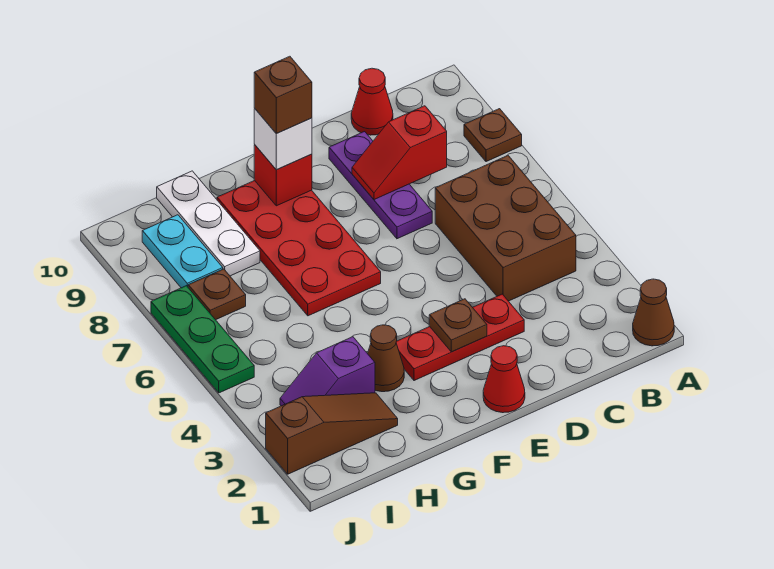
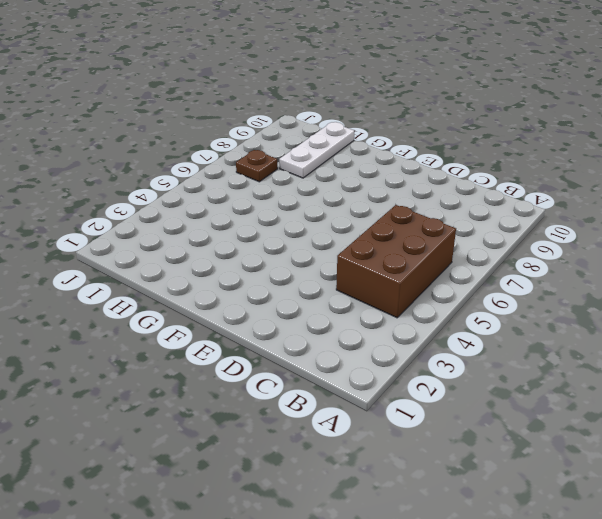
none -> brown cone A1 level 1
none -> brown plate A8 level 1
none -> red cone C10 level 1

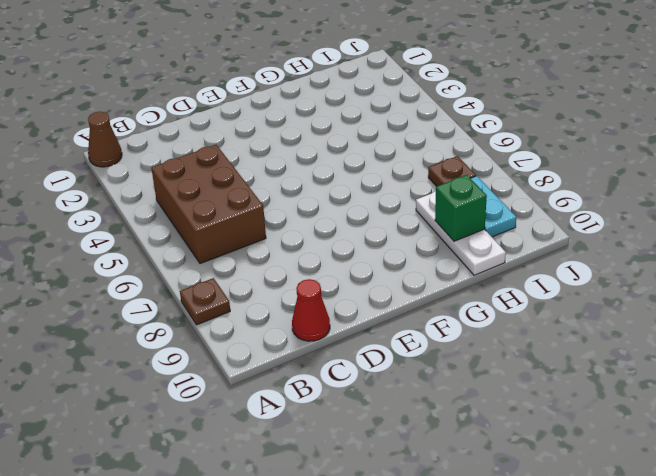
green brick H9 level 2 -> none
none -> red plate D3:F3 level 1
none -> purple plate D7:D9 level 1
none -> red cone E1 level 1

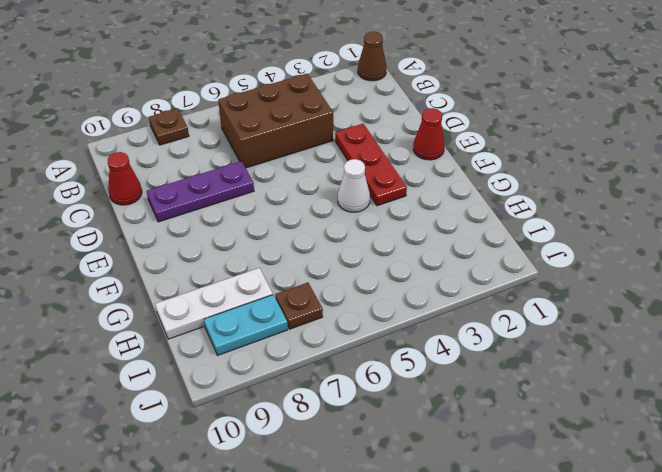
white cone F4 level 1 -> none
none -> red plate F6:G9 level 1
none -> brown cone G3 level 1
none -> brown slope H2:J2 level 1 top J

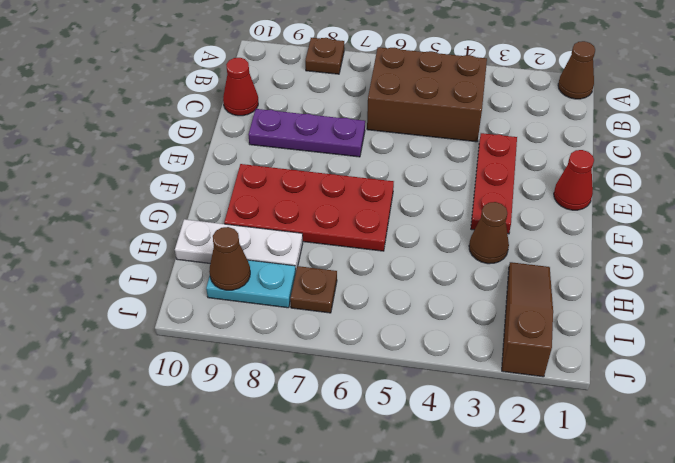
brown cone I9 level 2 -> none
none -> purple slope H3:I3 level 1 top H
none -> green plate J5:J7 level 1
none -> red slope C8:D8 level 2 top C

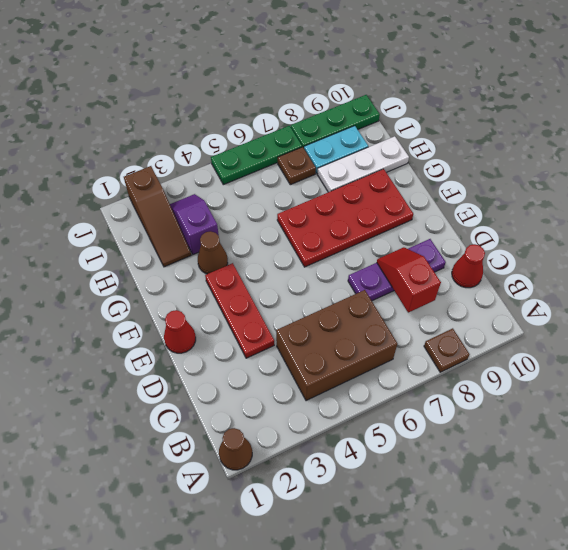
green plate J8:J10 level 1 -> none
none -> brown plate E3 level 2
none -> red brick F9 level 2
none -> white brick F9 level 3

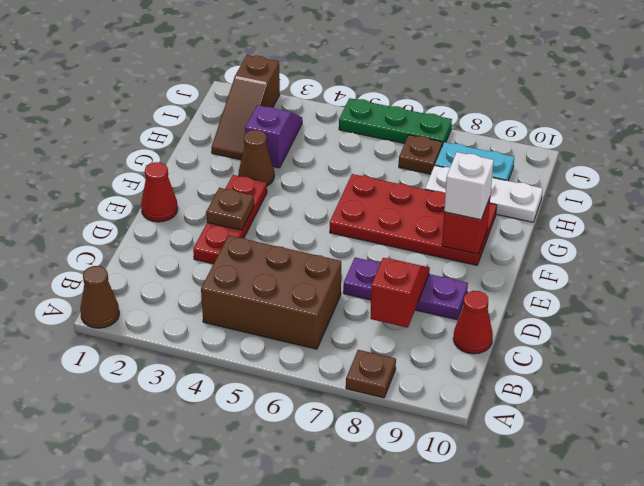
none -> brown brick F9 level 4

